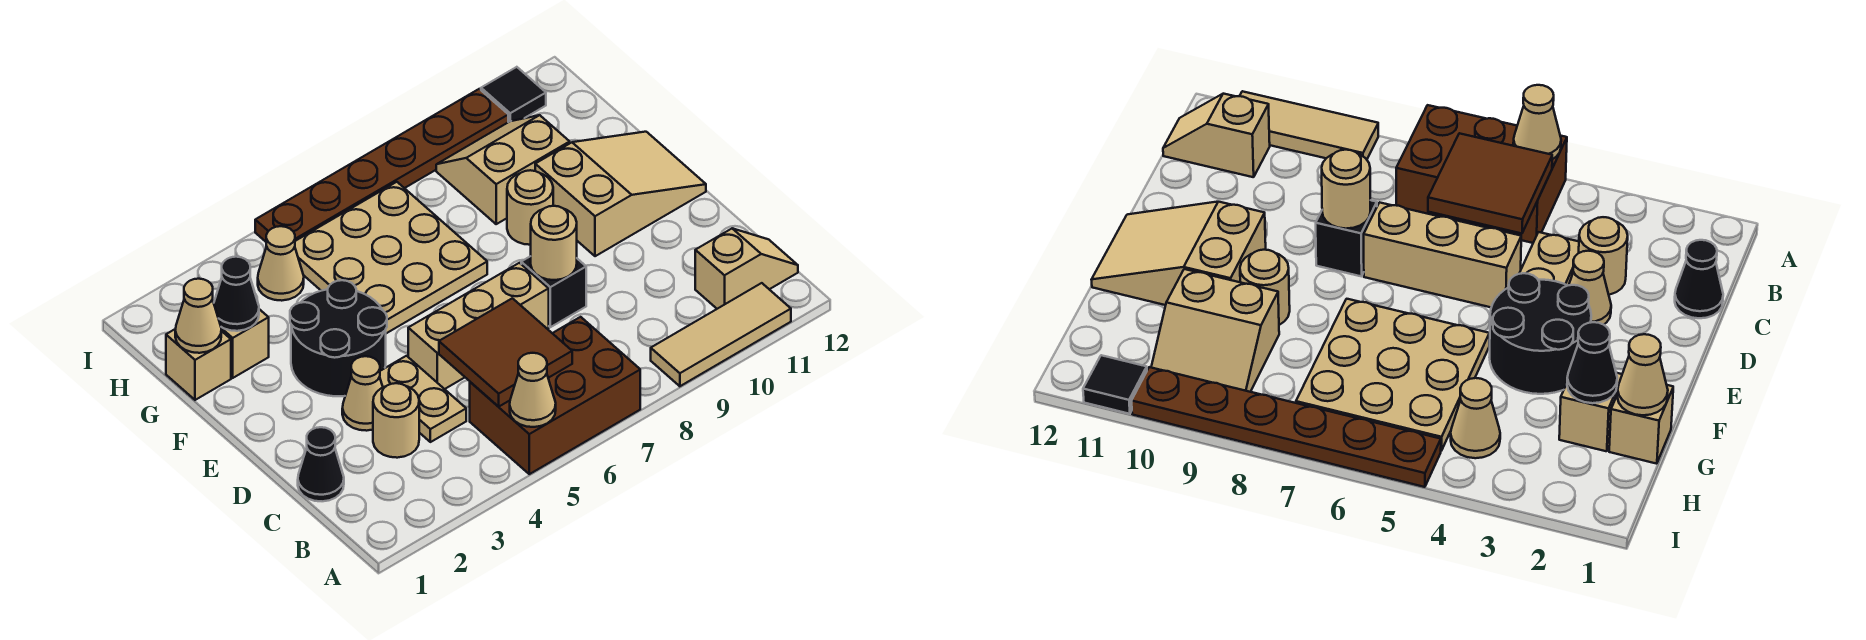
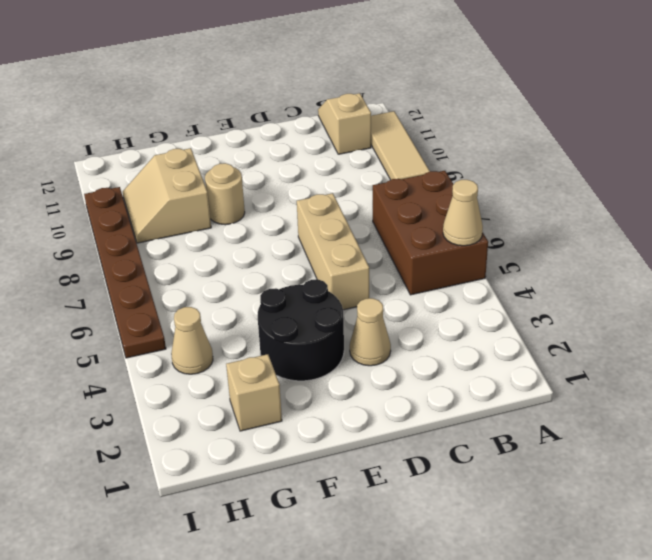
none -> black cone C1 level 1
none -> tan round brick C3 level 1
none -> tan plate C4:D4 level 1

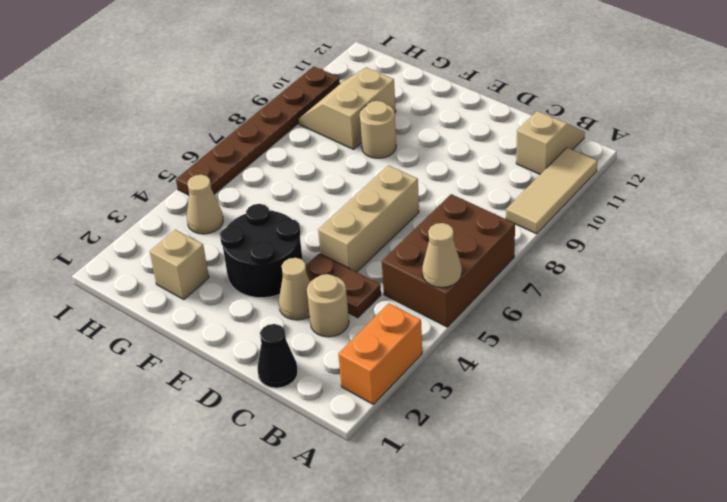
orange brick A2:A3 level 1 -> none
brown plate C4:D4 level 1 -> tan plate C4:D4 level 1
none -> black brick D8 level 1
none -> tan slope E10:F12 level 1 top 10
none -> tan plate F5:H7 level 1

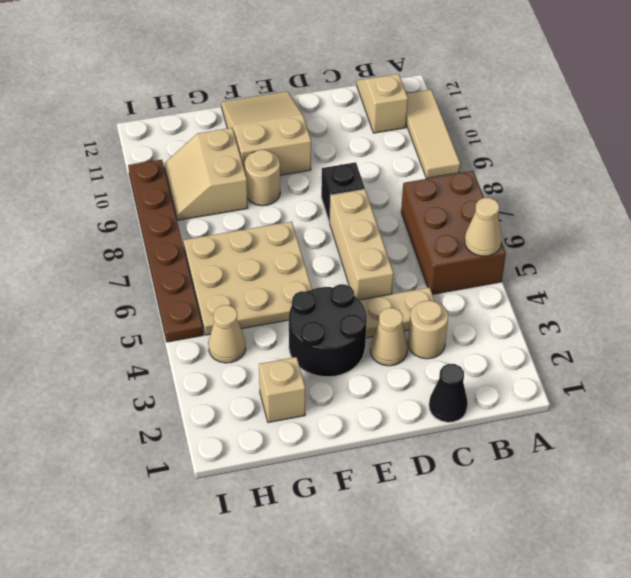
none -> tan brick G1 level 1
none -> black tile I11 level 1
none -> brown tile B5:C6 level 2

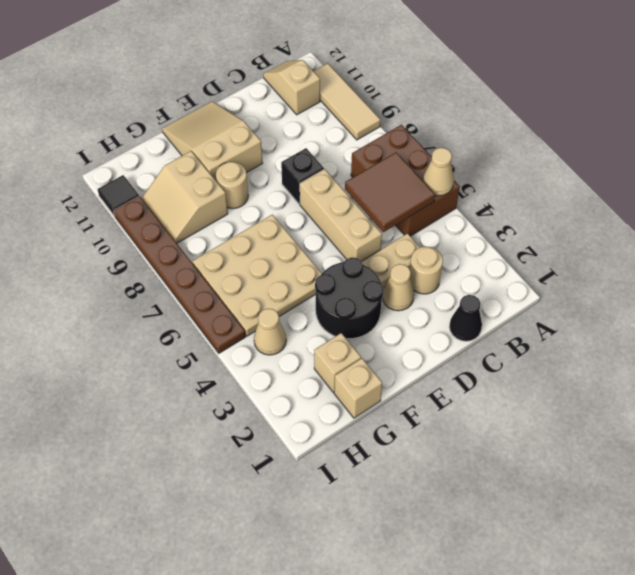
none -> tan round brick D8 level 2
none -> tan cone G1 level 2
none -> black cone G2 level 2

